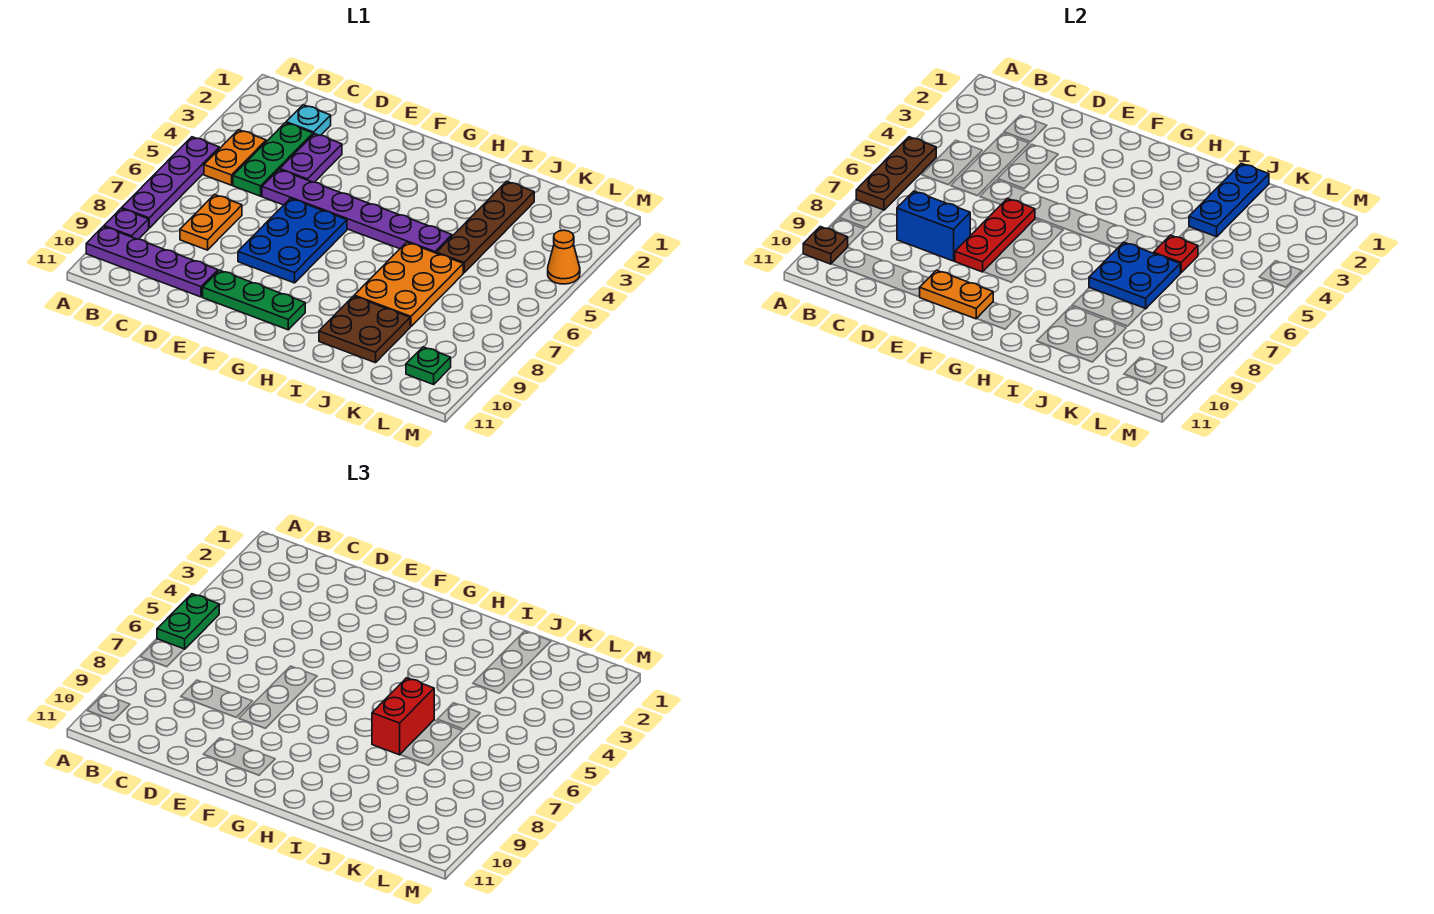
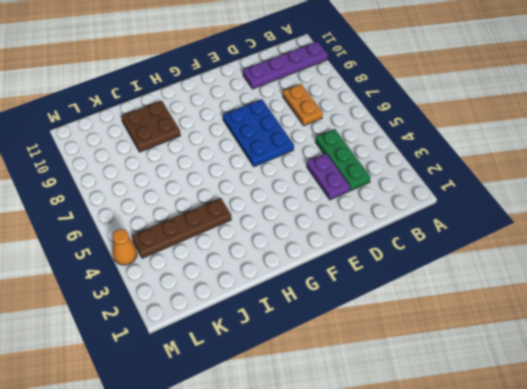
brown plate I4:L4 level 1 -> brown plate J2:J5 level 1
none -> purple plate A5:A8 level 1
none -> purple plate A9 level 1
none -> orange plate B4:B5 level 1

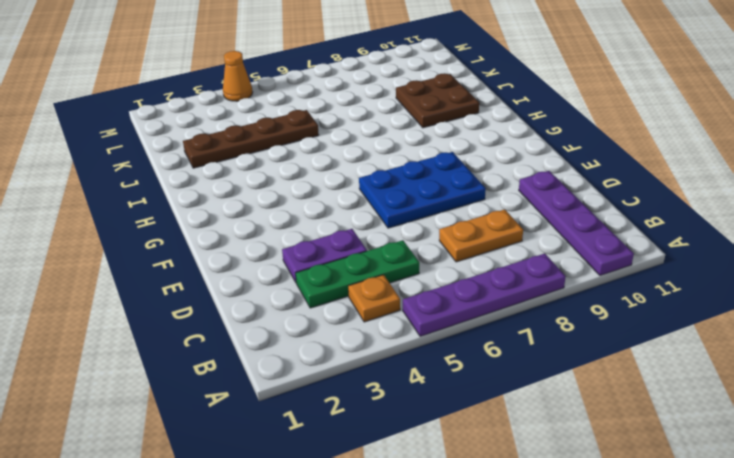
orange plate B4 level 1 -> orange plate B4:B5 level 1
none -> purple plate A9 level 1
none -> cyan plate C2 level 1
none -> purple plate D5:I5 level 1

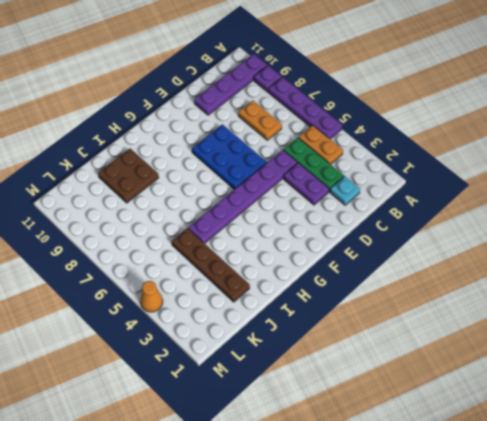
none -> green plate E10:G10 level 1
none -> orange plate I6:J8 level 1
none -> green plate L10 level 1

